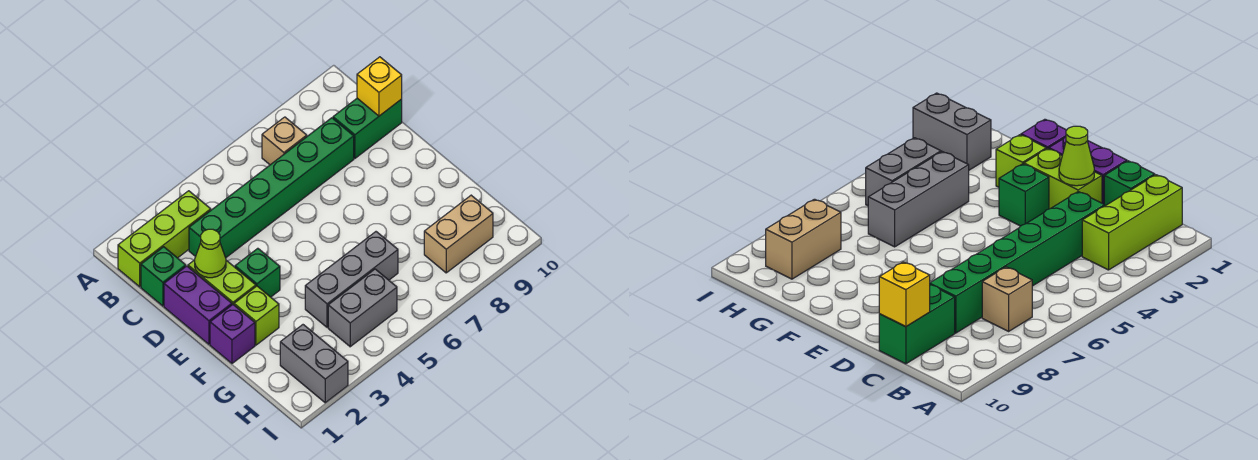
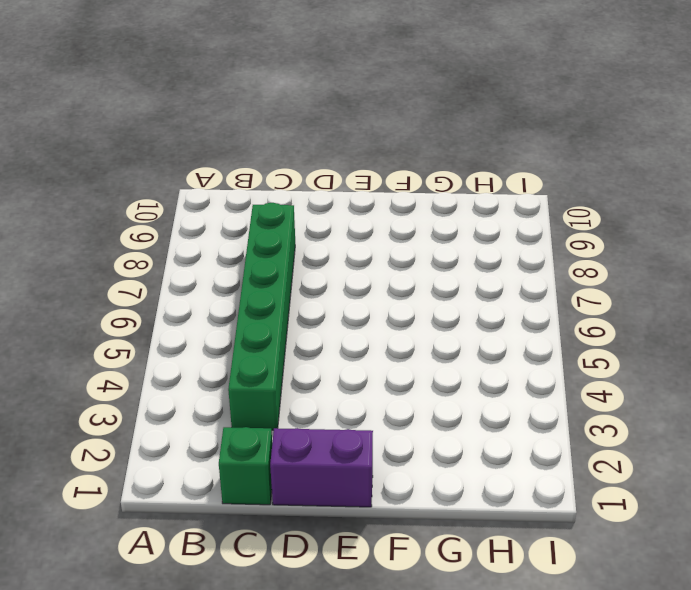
none -> lime brick B1:B3 level 1
none -> tan brick B7 level 1
none -> green brick C9:C10 level 1

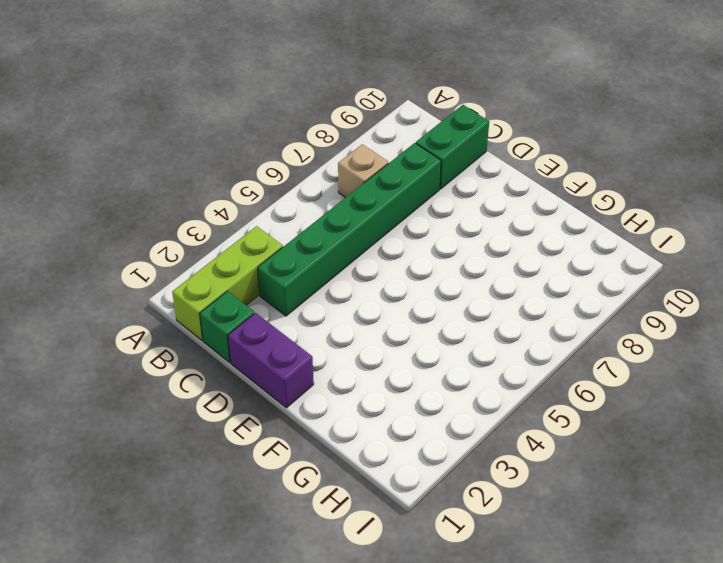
none -> lime brick D2:E2 level 1
none -> green brick E3 level 1
none -> purple brick F1 level 1

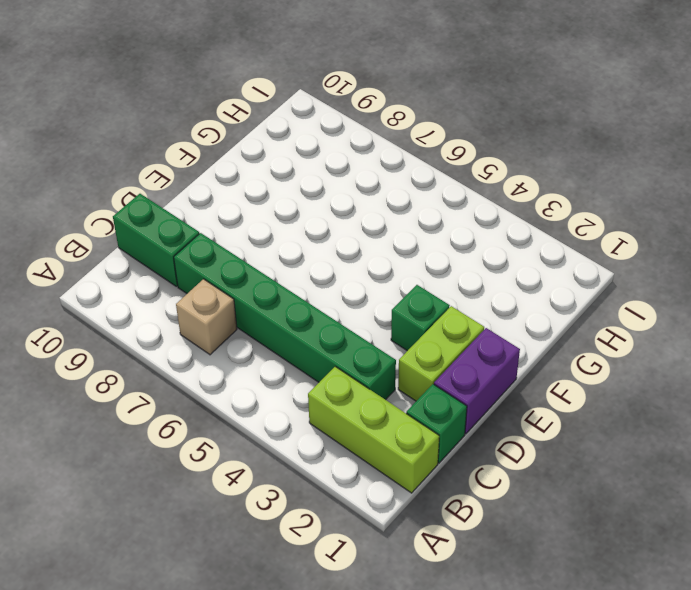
none -> purple brick F1 level 1
none -> lime brick F2 level 1
none -> grey brick G4:G6 level 1

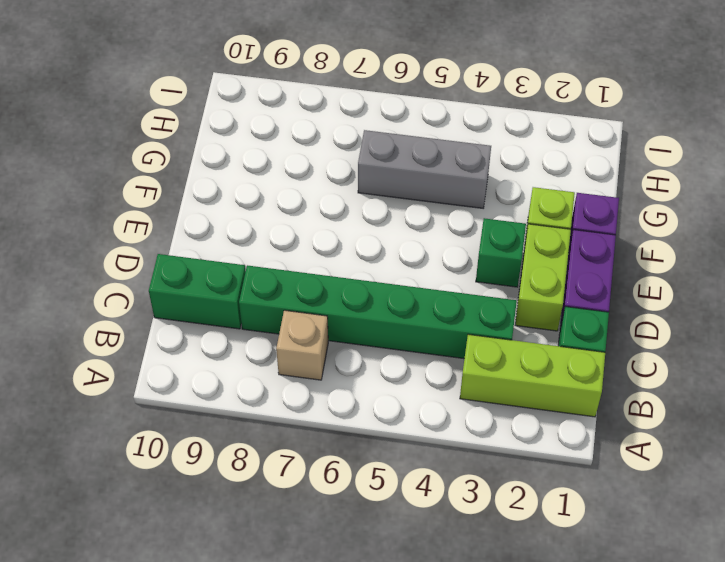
none -> grey brick H2:I2 level 1
none -> grey brick H4:H5 level 1
none -> tan brick H8:H9 level 1

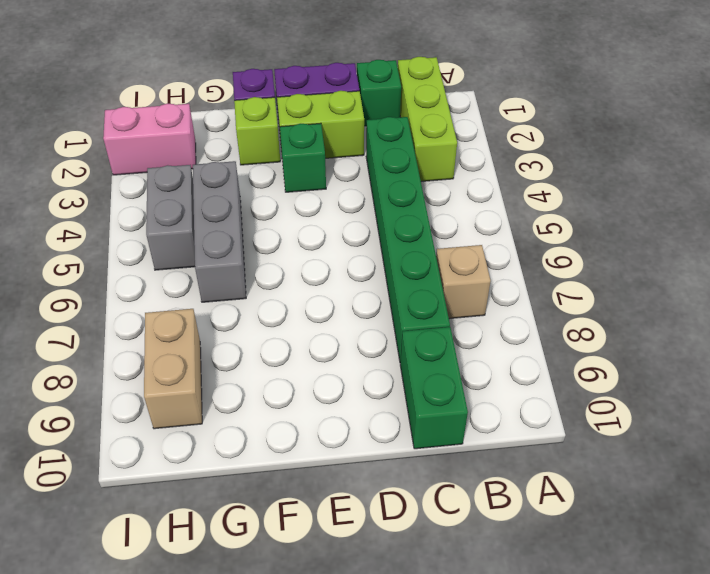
pink brick H2:I2 level 1 -> grey brick H2:I2 level 1
none -> yellow brick C10 level 2
none -> lime cone D2 level 2

